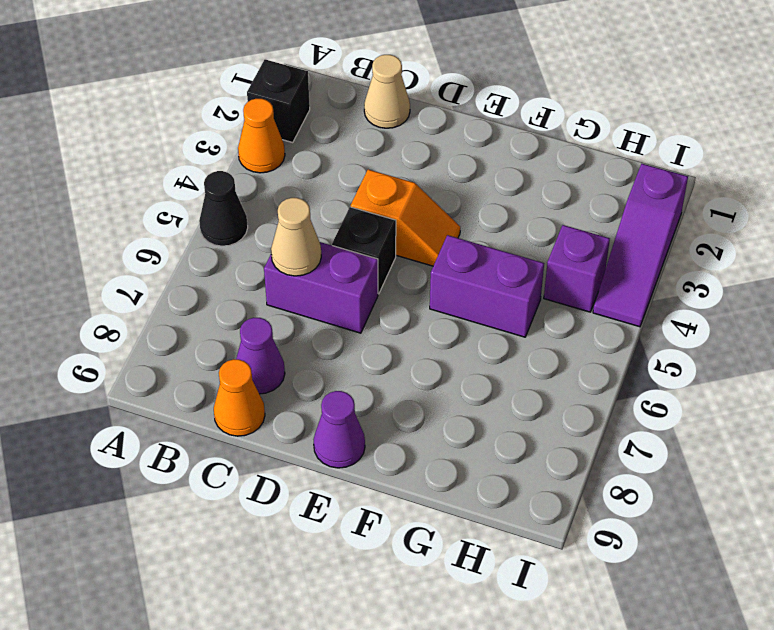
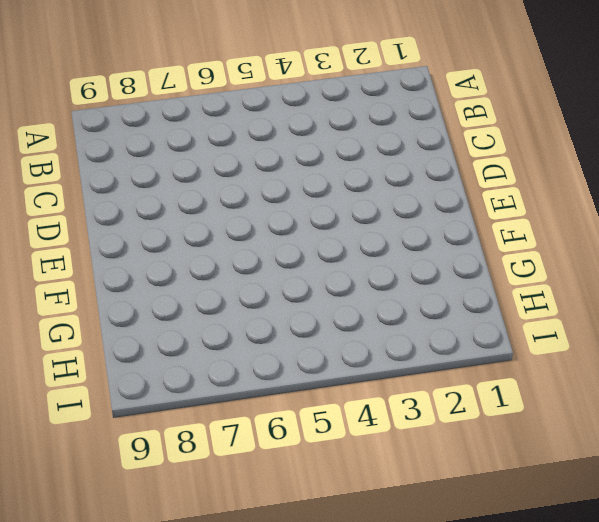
none -> black brick A2 level 1
none -> orange cone A3 level 1
none -> black cone A5 level 1

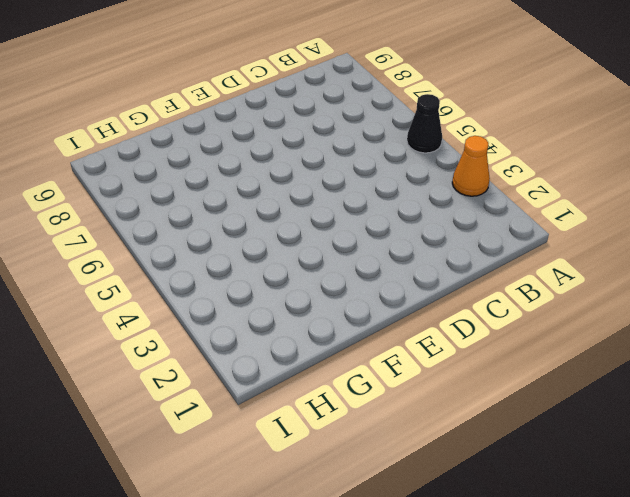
none -> black brick A2 level 1
none -> tan cone C1 level 1
none -> purple brick C6:D6 level 1

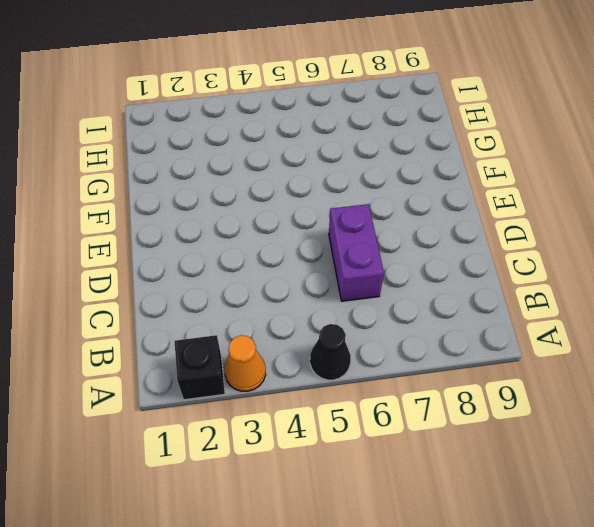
none -> tan cone C1 level 1
none -> purple cone C8 level 1
none -> orange cone C9 level 1

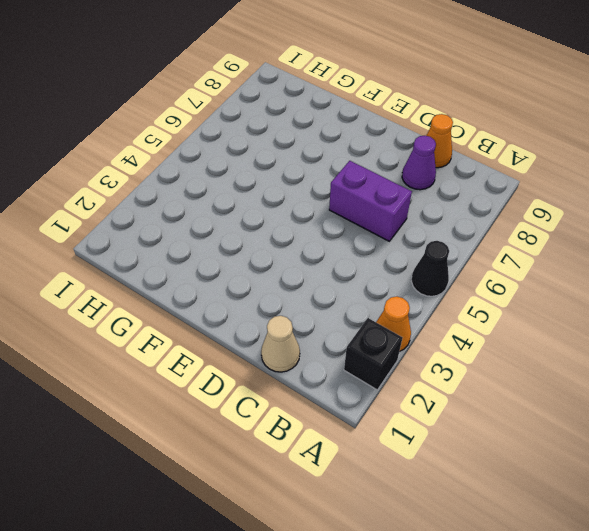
none -> orange slope D4:E4 level 1 top D
none -> black brick D5 level 1
none -> purple cone E9 level 1

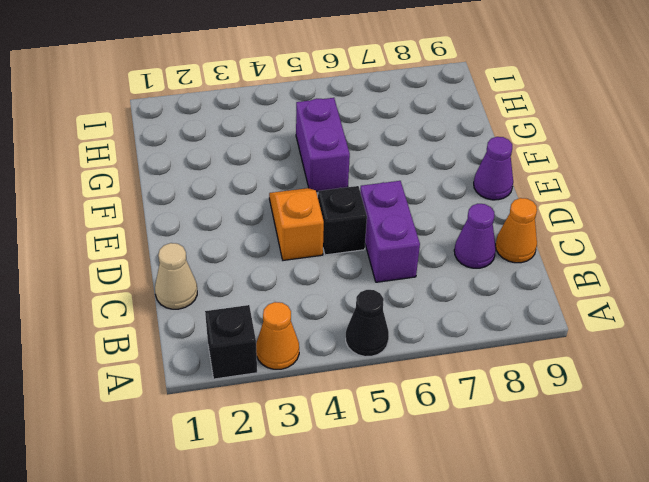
none -> purple brick H4 level 1
none -> purple slope I2:I4 level 1 top 2
none -> tan cone C6 level 2

